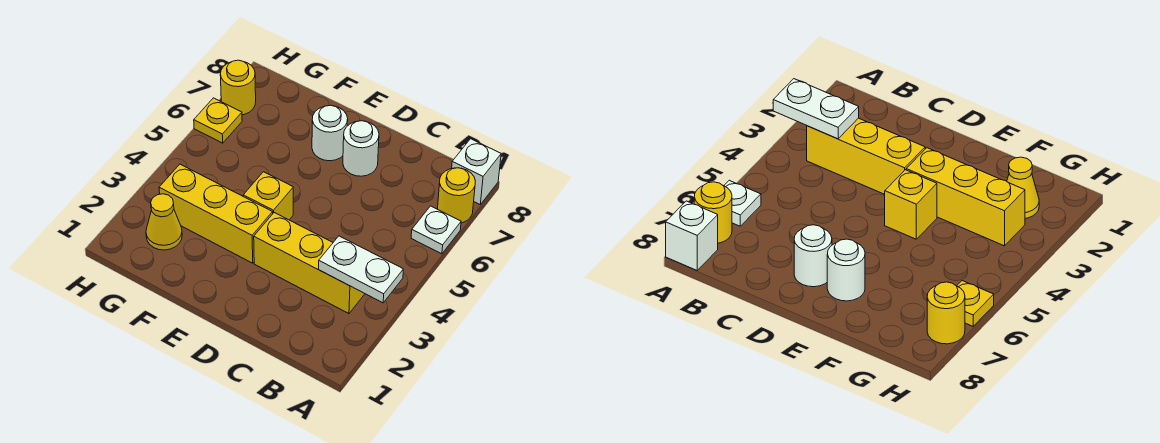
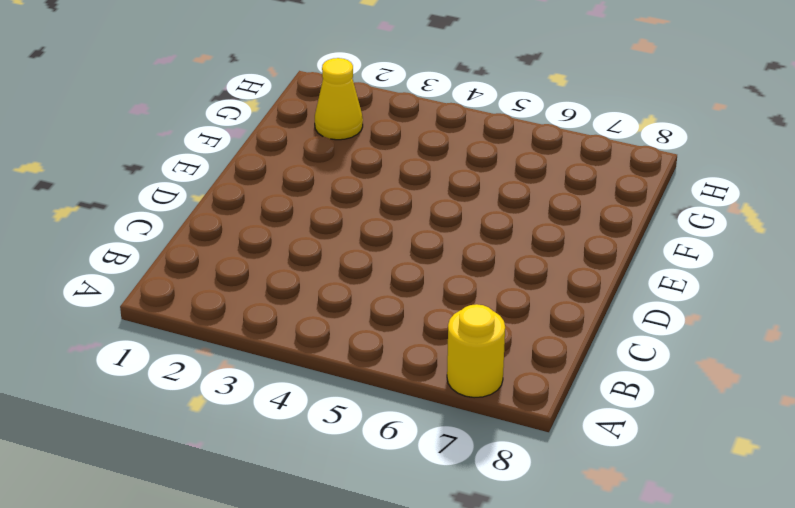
none -> white plate A6 level 1
none -> white brick A8 level 1
none -> yellow brick B3:D3 level 1

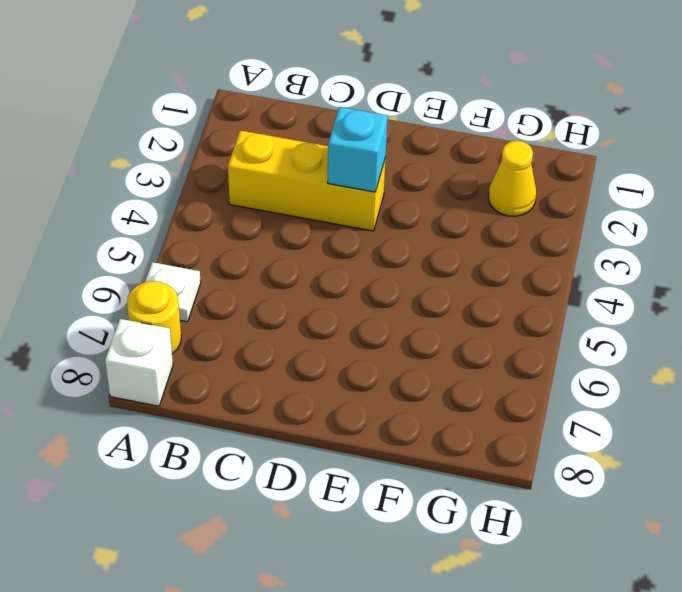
cyan brick D3 level 2 -> none
none -> white round brick D7 level 1
none -> yellow brick E3:G3 level 1
none -> yellow brick E4 level 1

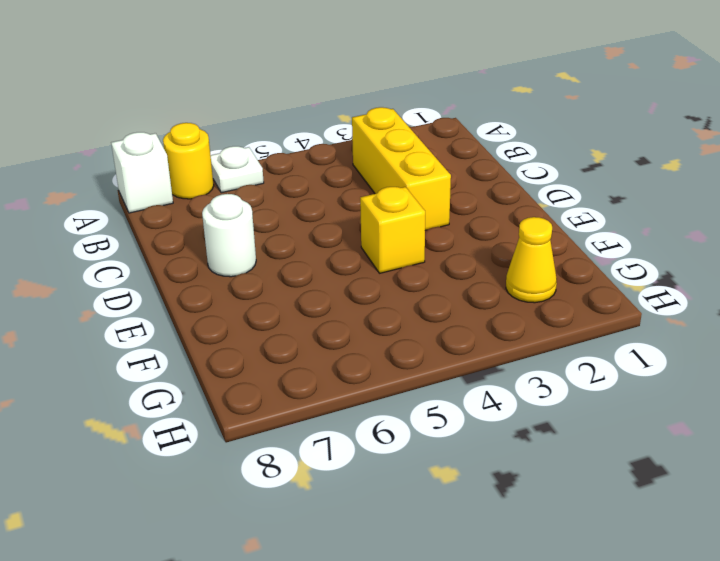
none -> yellow brick E3:G3 level 1
none -> white round brick E7 level 1
none -> yellow plate H6 level 1

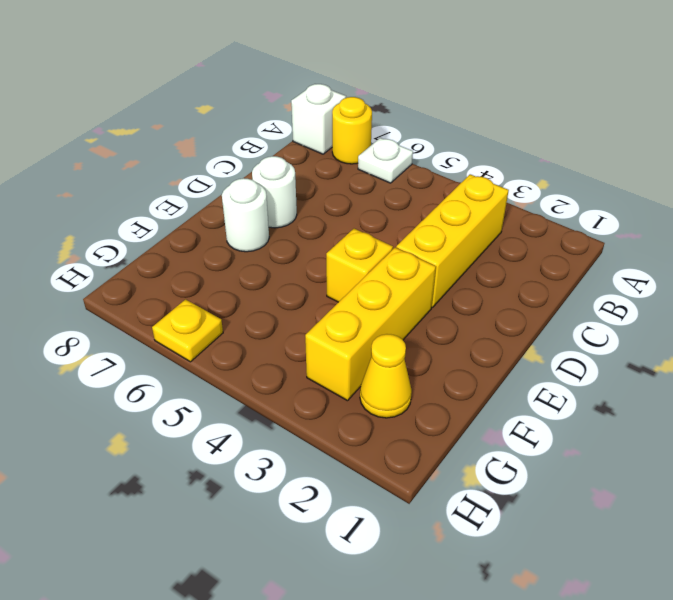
none -> yellow round brick H7 level 1
none -> white plate A3:B3 level 2

